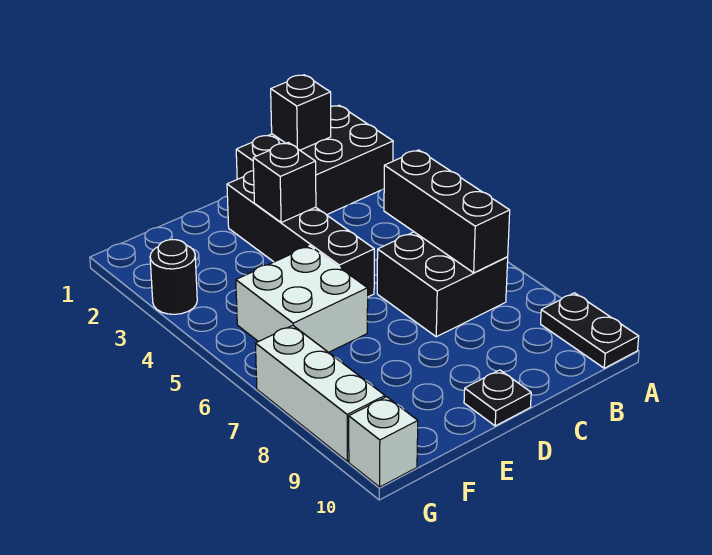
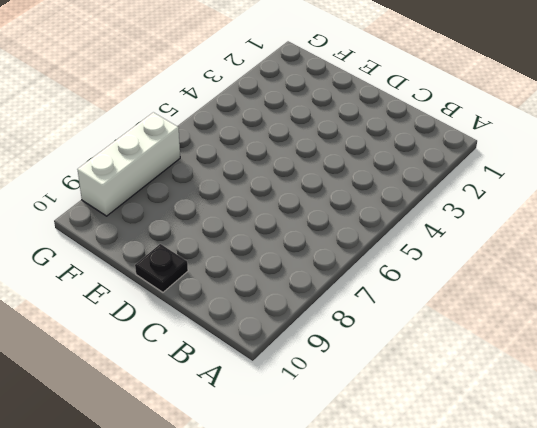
none -> black brick A1:C2 level 1
none -> black plate A9:A10 level 1
none -> black brick B6:C7 level 1

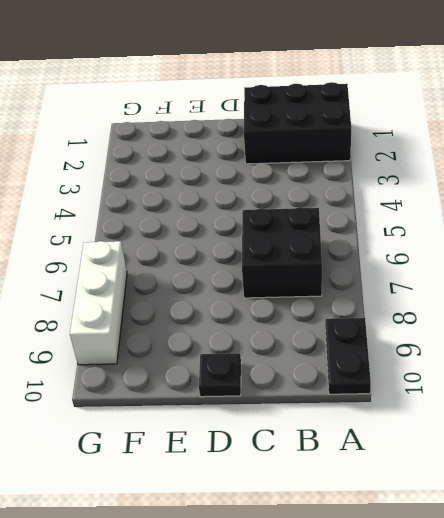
none -> black brick D2:D5 level 1
none -> white brick E5:F6 level 1
none -> black round brick G3 level 1

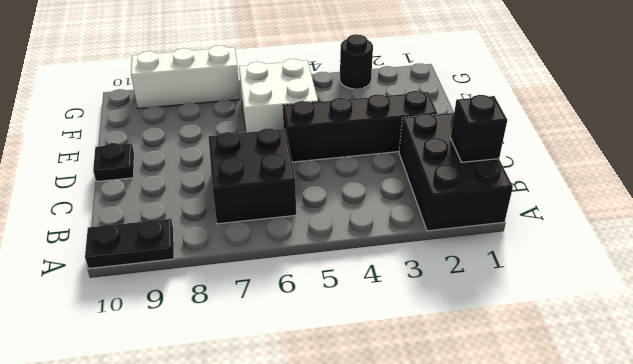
none -> white brick G10 level 1
none -> black brick B5:B7 level 2
none -> black brick D3 level 2

